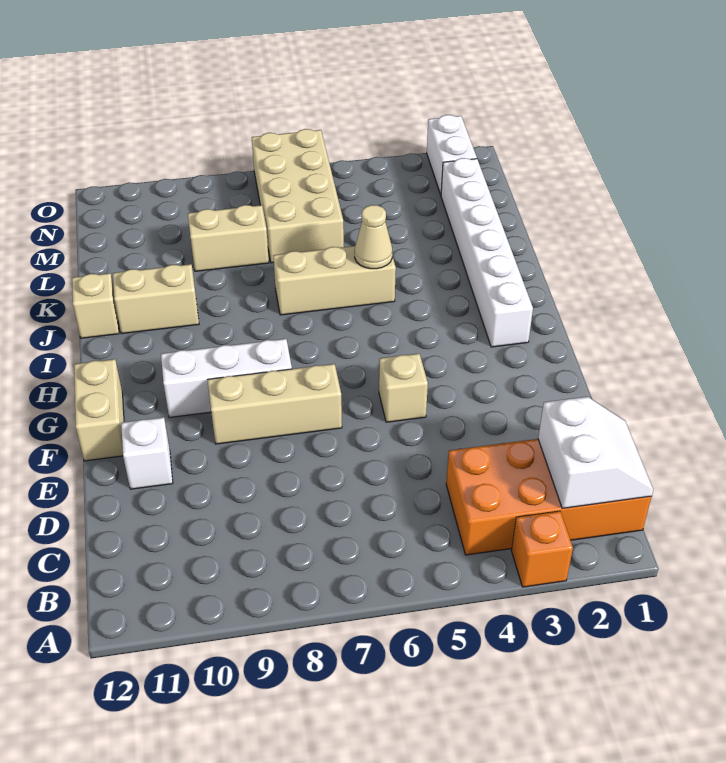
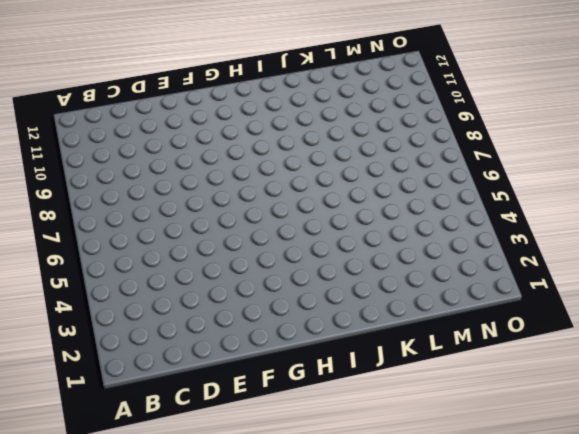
none -> orange brick A3 level 1
none -> orange brick B1:C4 level 1
none -> white brick E11 level 1

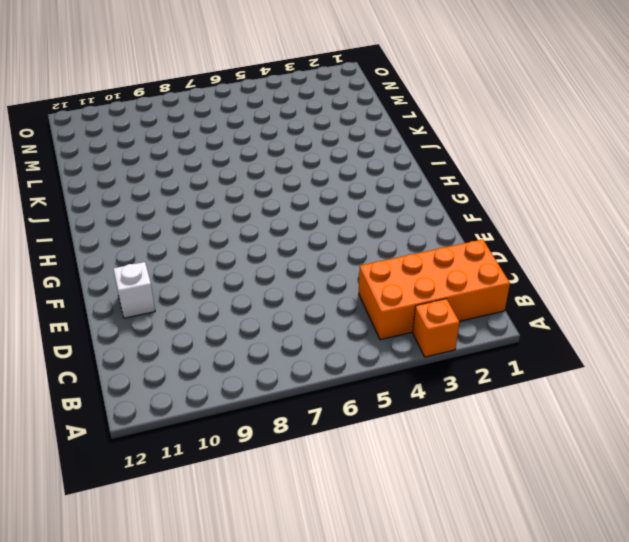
none -> tan brick F5 level 1
none -> tan brick F7:F9 level 1
none -> tan brick F12:G12 level 1

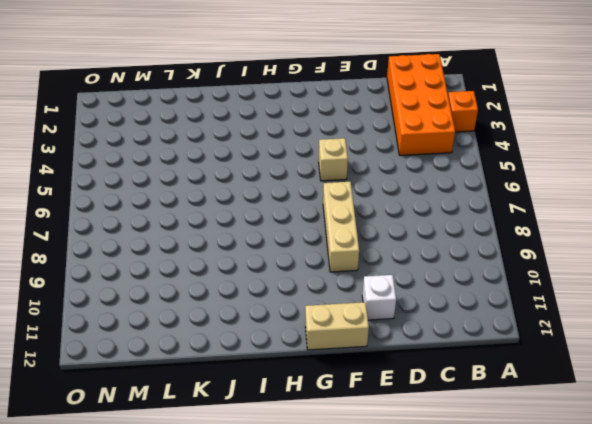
none -> white brick G8:G10 level 1
none -> white brick H2:M2 level 1
none -> tan brick J5:J7 level 1

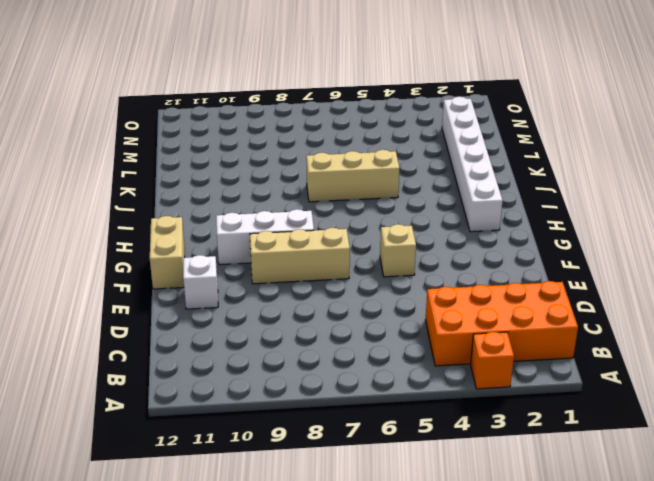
none -> tan brick J10:J11 level 1
none -> tan brick J12 level 1
none -> tan brick L6:O7 level 1

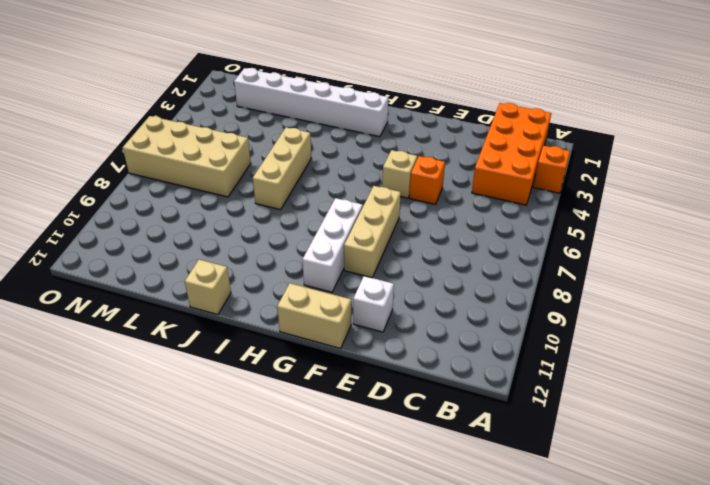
orange brick E5 level 1 -> none
none -> tan brick J10:J11 level 1
none -> tan brick L8:L9 level 1
none -> white brick N2:O2 level 1

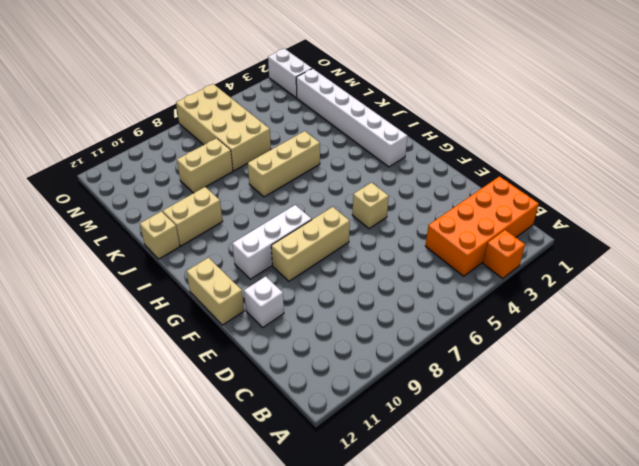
none -> white slope B1:C2 level 2 top 2
none -> tan cone J5 level 2

